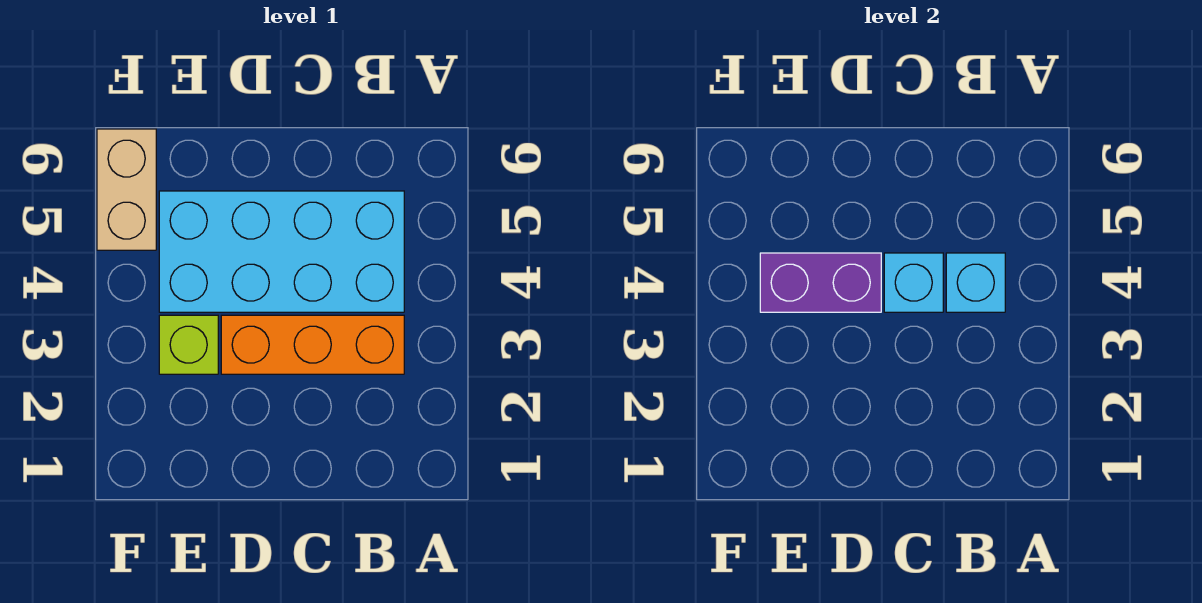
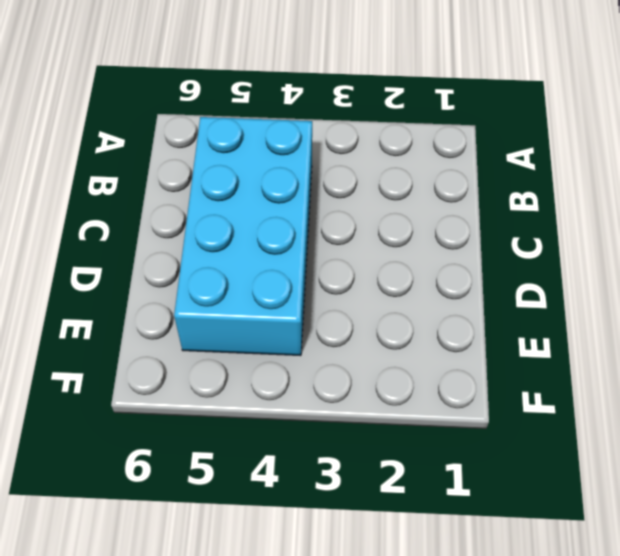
none -> orange brick B3:D3 level 1
none -> lime brick E3 level 1

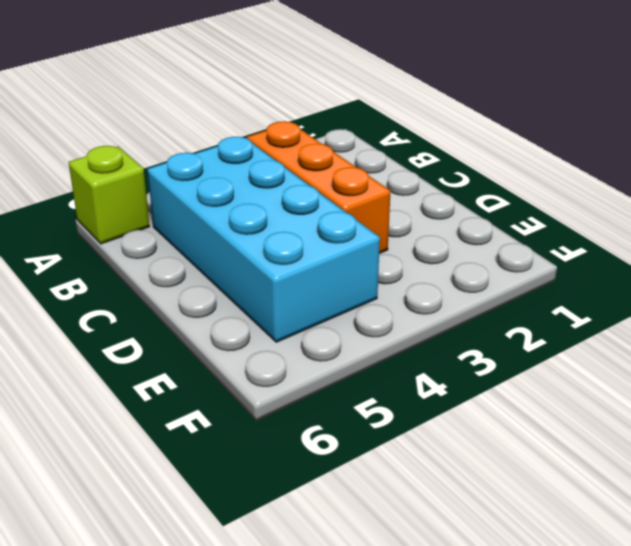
lime brick A6 level 1 -> lime brick E3 level 1
none -> tan brick F5:F6 level 1
none -> cyan brick B4 level 2

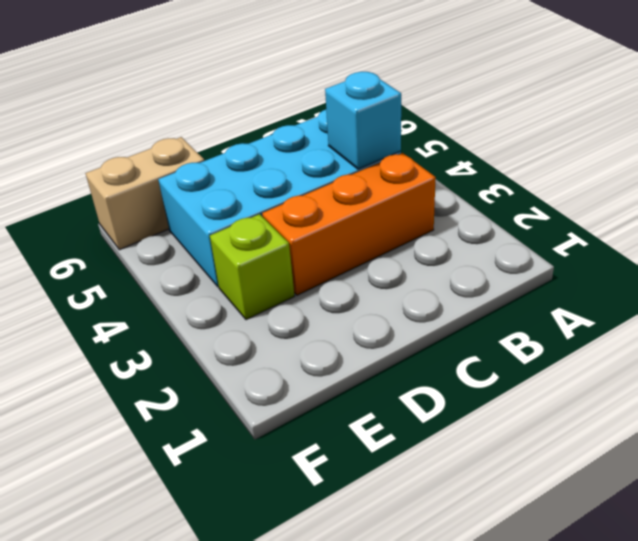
tan brick E6:F6 level 1 -> tan brick F5:F6 level 1
none -> cyan brick C4 level 2
none -> purple brick D4:E4 level 2

